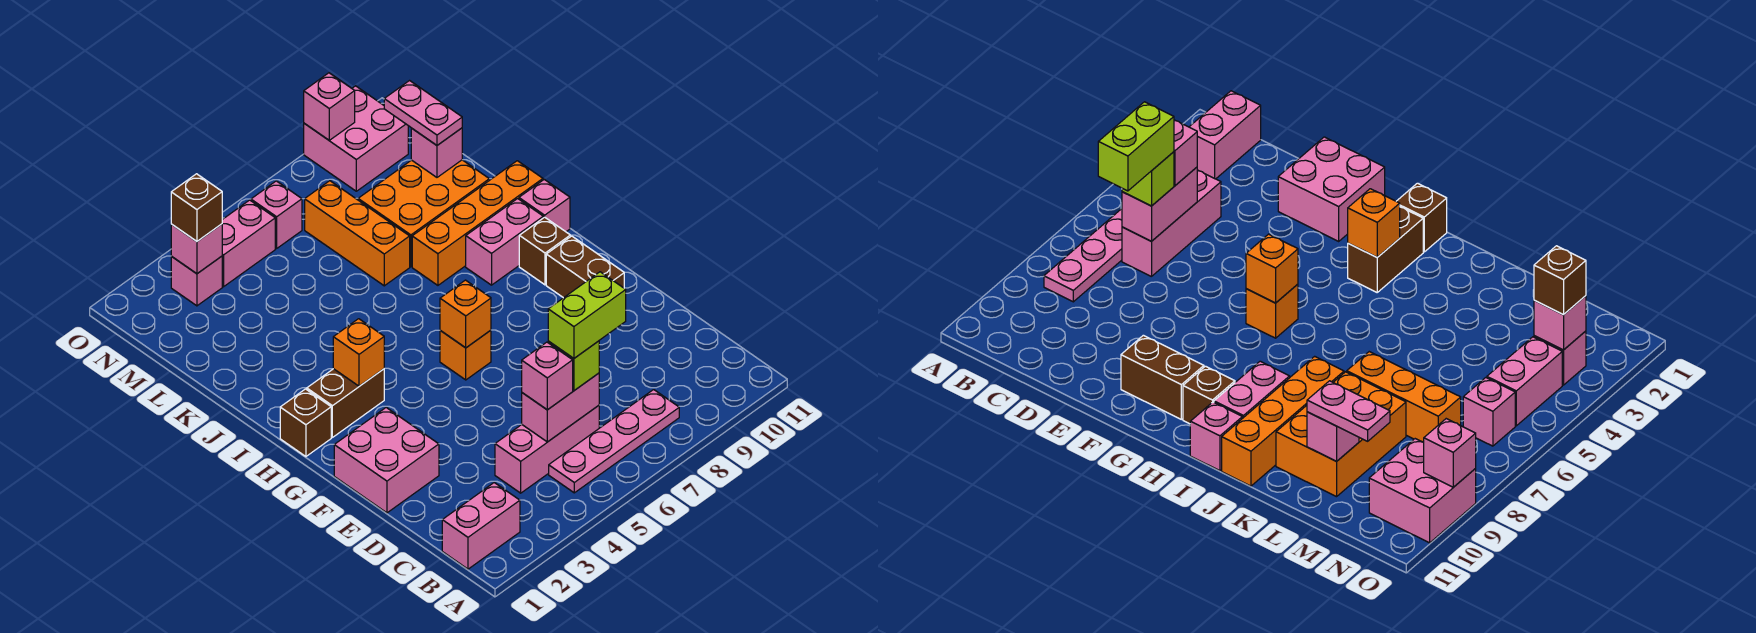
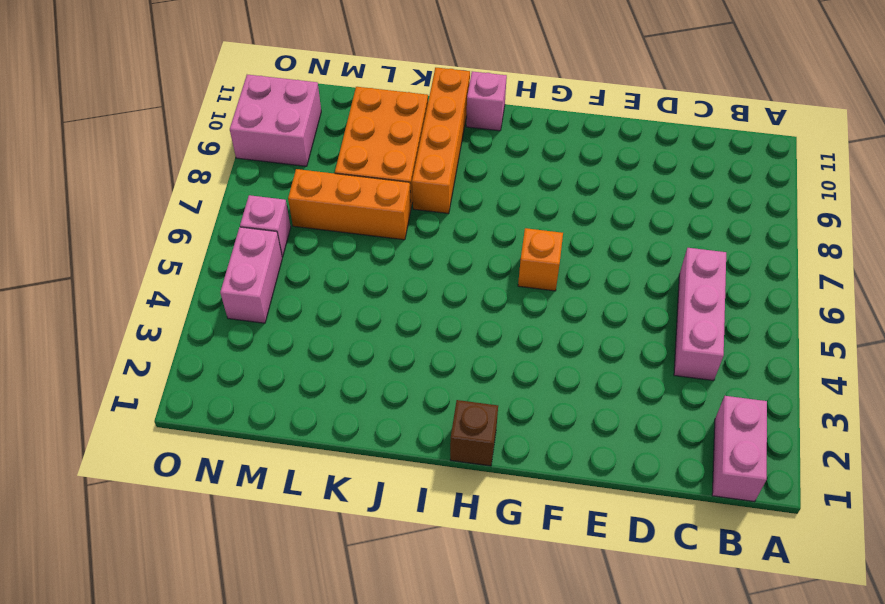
none -> pink plate B5:B8 level 1
none -> pink brick E1:F2 level 1
none -> brown brick F10:G10 level 1

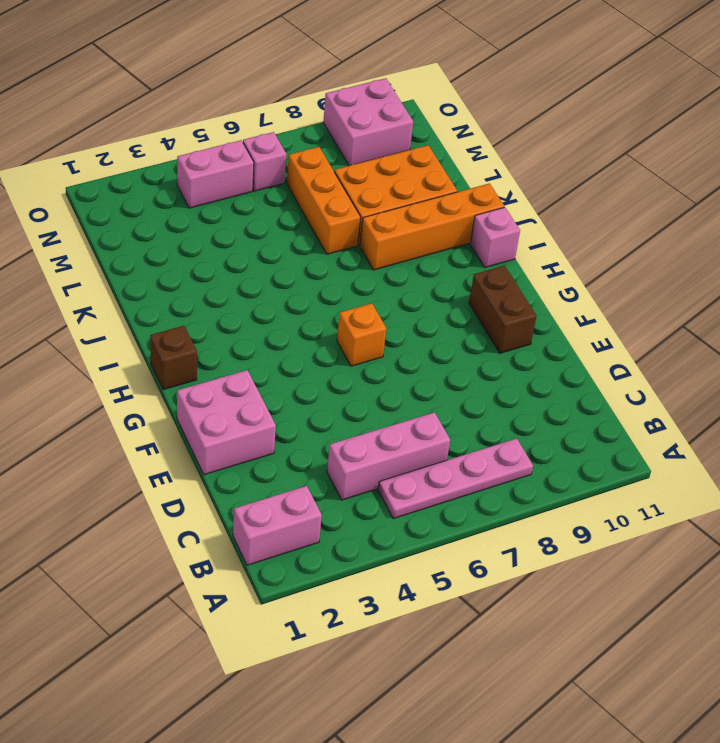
none -> brown brick H2:H3 level 1
none -> brown brick H10 level 1
none -> pink brick I9:I10 level 1

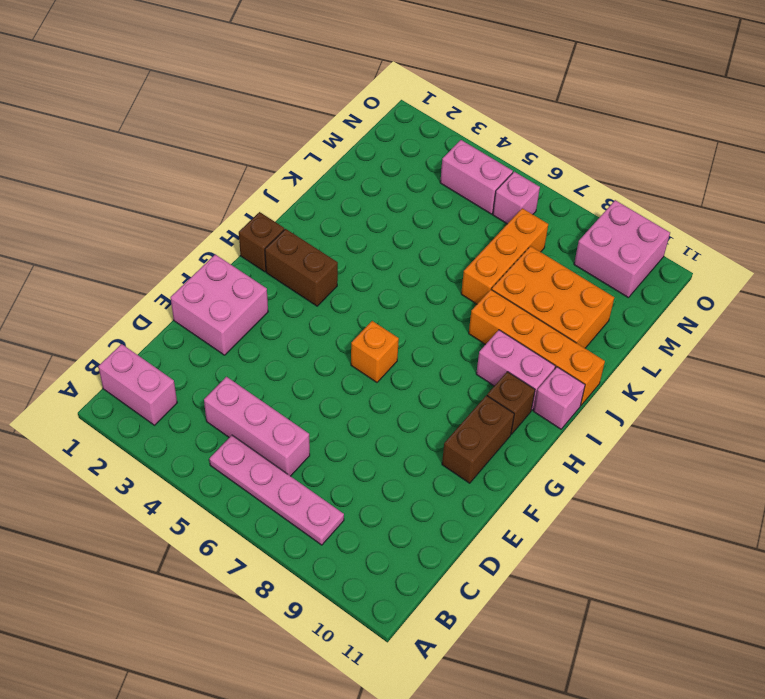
none -> pink brick N3 level 1
none -> pink brick C5:C6 level 2
none -> orange brick G6 level 2

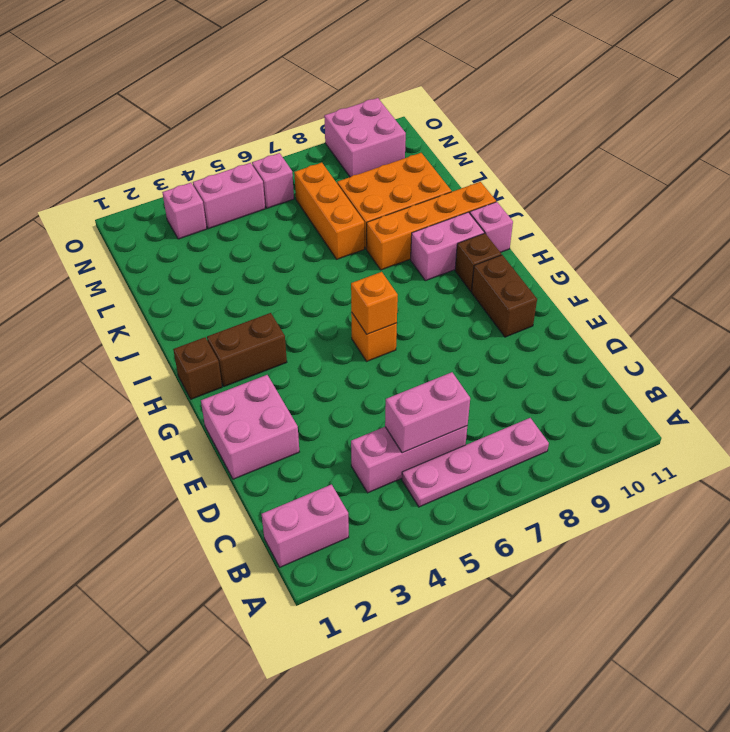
none -> orange brick H3 level 2
none -> pink brick L10 level 2
none -> pink brick N3 level 2

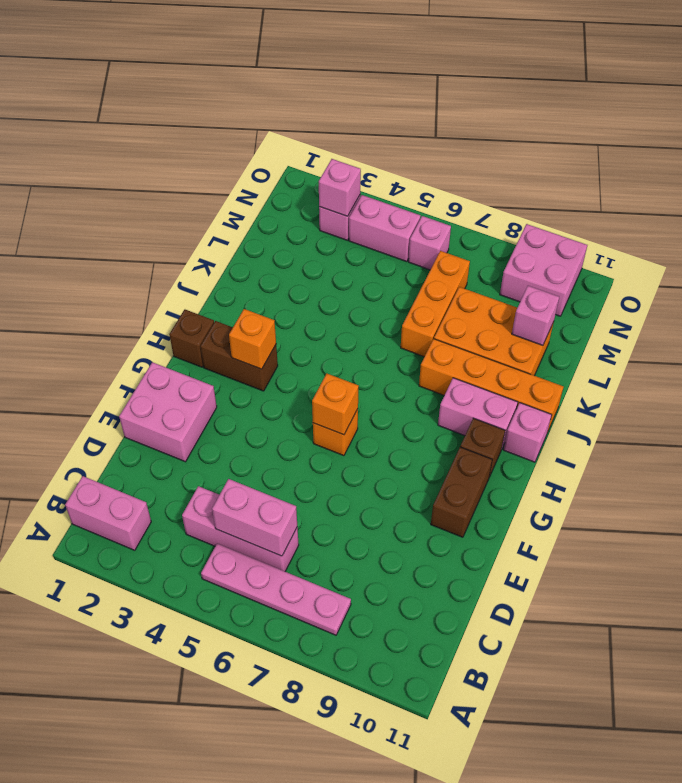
none -> pink brick O9 level 2
none -> pink brick C5 level 3
none -> lime brick C6 level 3

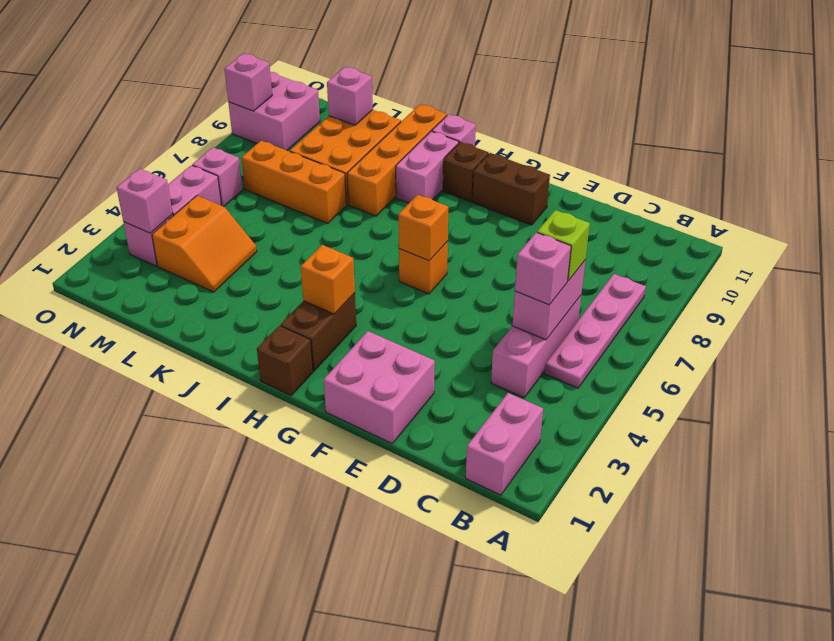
orange slope L3:M4 level 1 top M -> none
none -> pink plate L10:M10 level 3
none -> brown brick N3 level 3
none -> lime brick C6:C7 level 4

